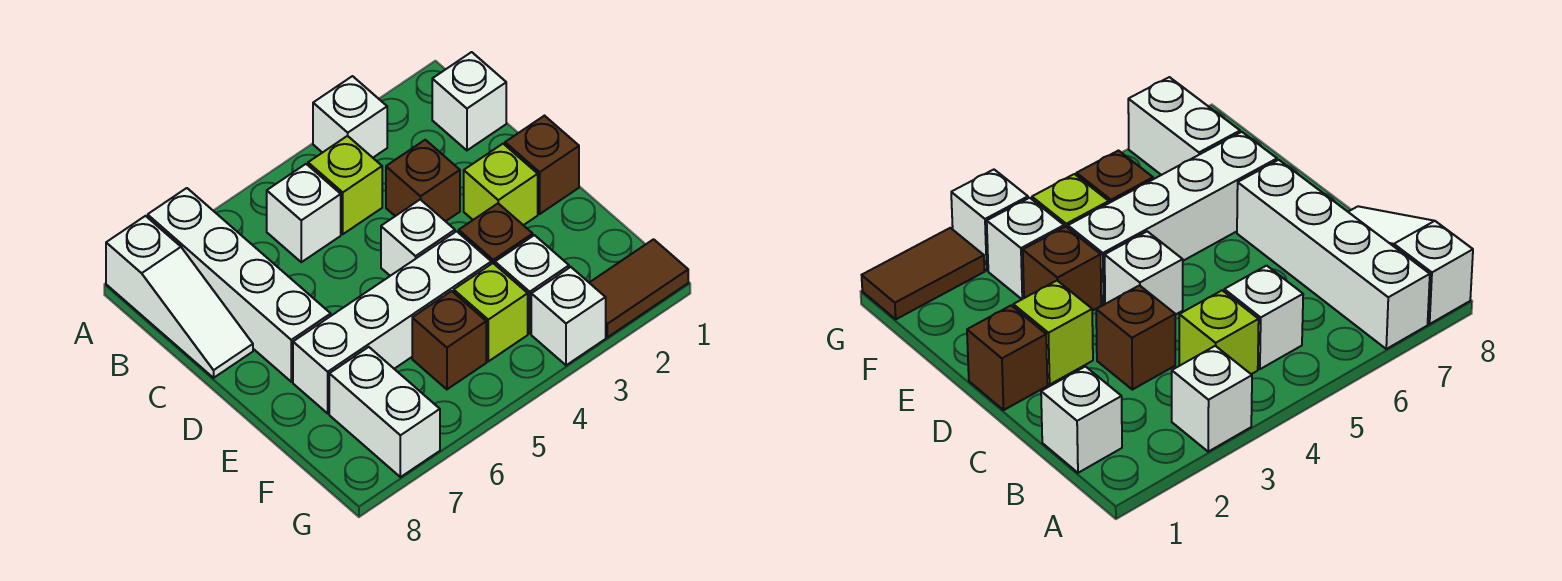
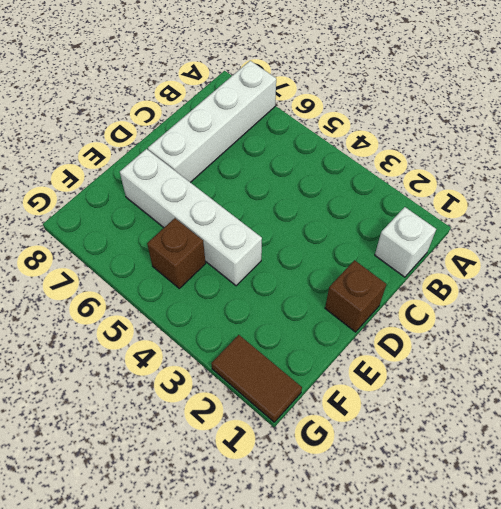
none -> white brick A3 level 1
none -> white slope A8:C8 level 1 top A
none -> lime brick B4 level 1

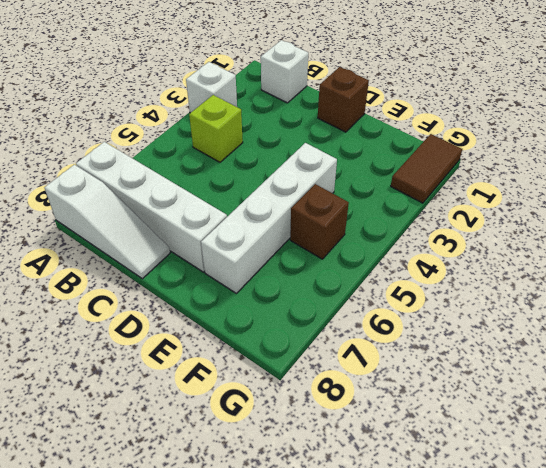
none -> white brick B5 level 1
none -> brown brick C3 level 1
none -> lime brick D2 level 1

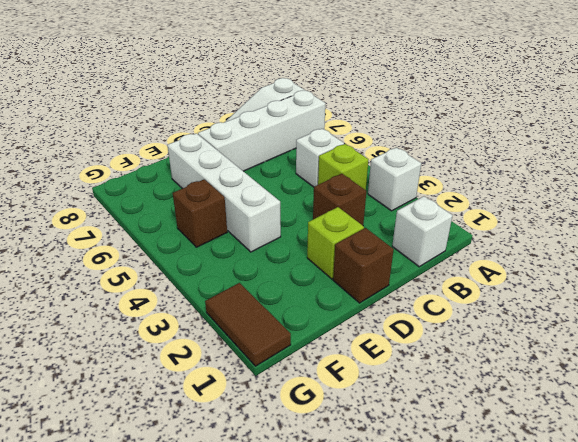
none -> white brick D4 level 1
none -> brown brick E3 level 1
none -> white brick F3 level 1

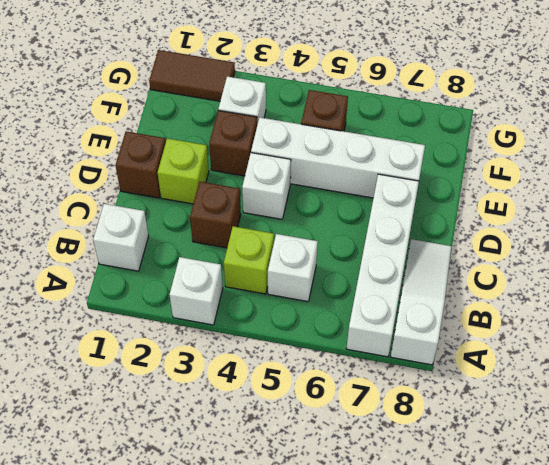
none -> lime brick F4 level 1
none -> white brick F7:G7 level 1
none -> white brick G3 level 1

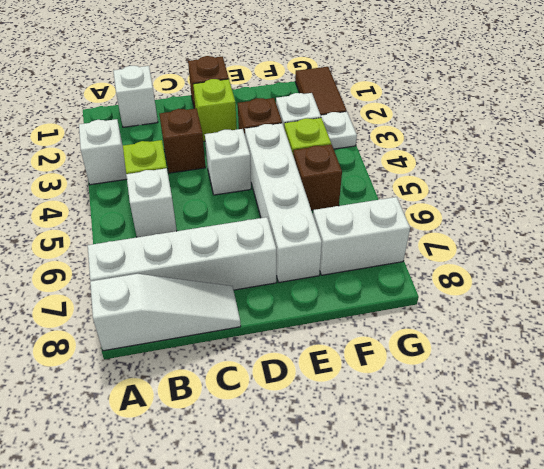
white plate G3 level 1 -> white brick G3 level 1

